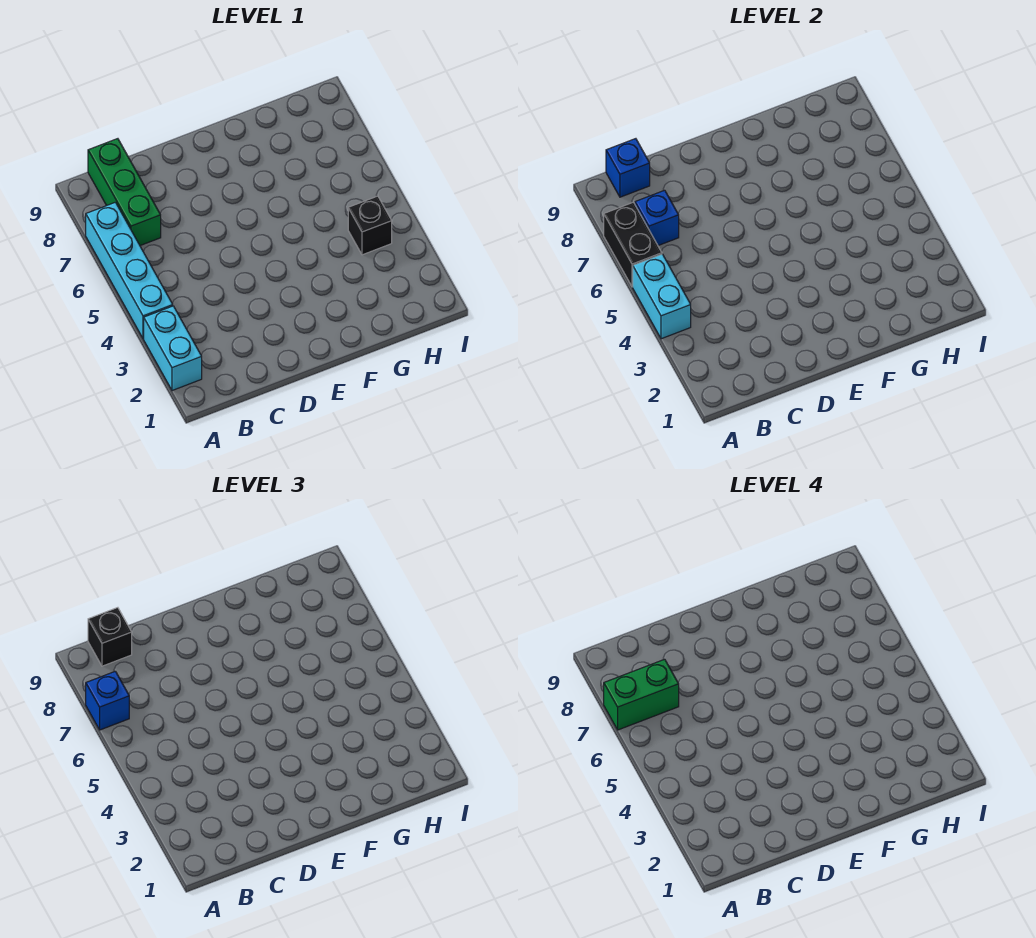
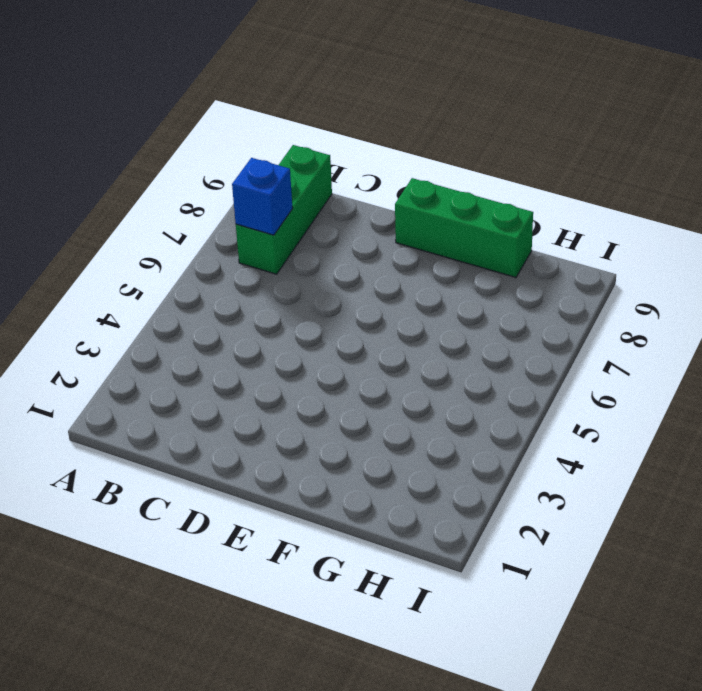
green brick E9:G9 level 1 -> none
none -> cyan brick A2:A3 level 1
none -> cyan brick A4:A7 level 1

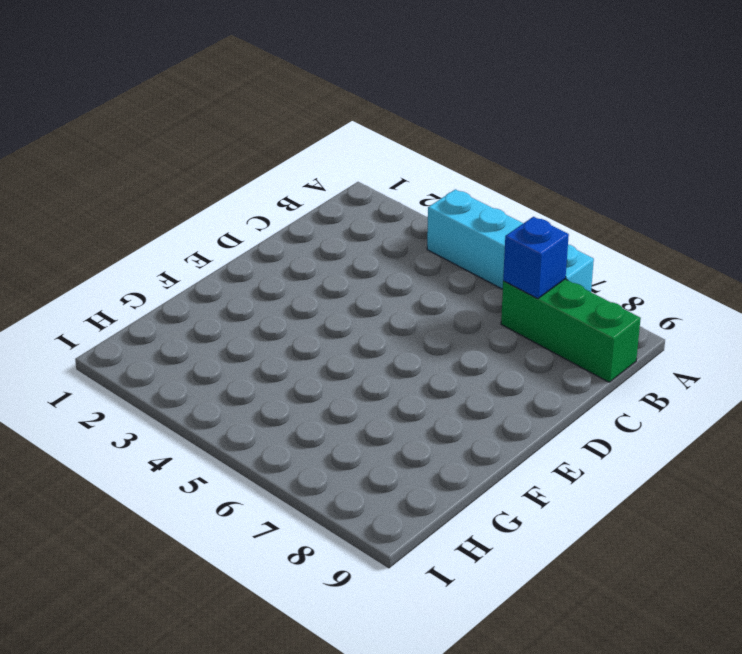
none -> cyan brick A2:A3 level 1
none -> black brick H4 level 1

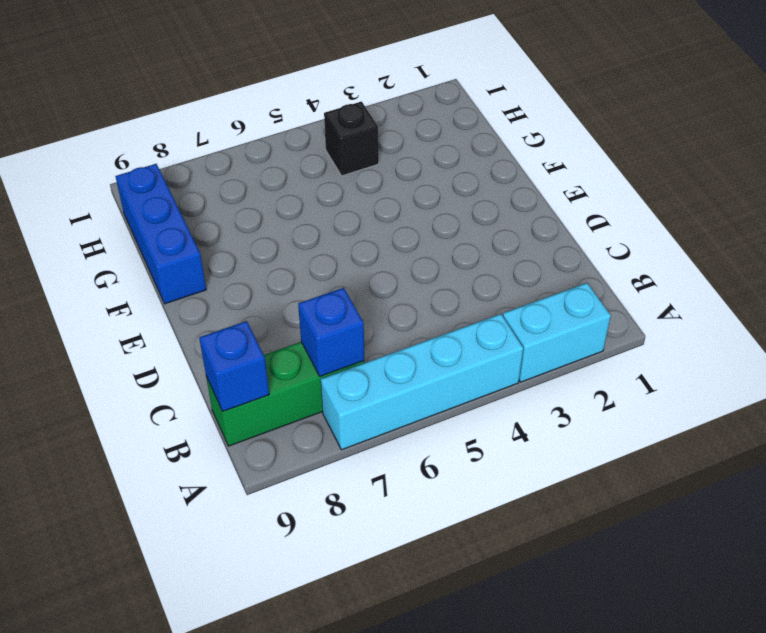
blue brick F9:H9 level 1 -> none
none -> cyan brick A4:A5 level 2
none -> black brick A6:A7 level 2

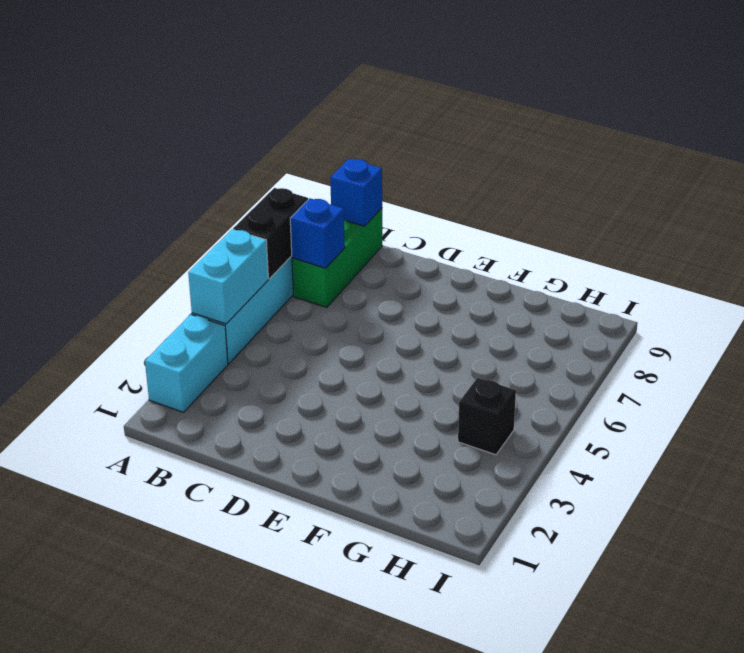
none -> blue brick A7 level 3
none -> black brick B9 level 3

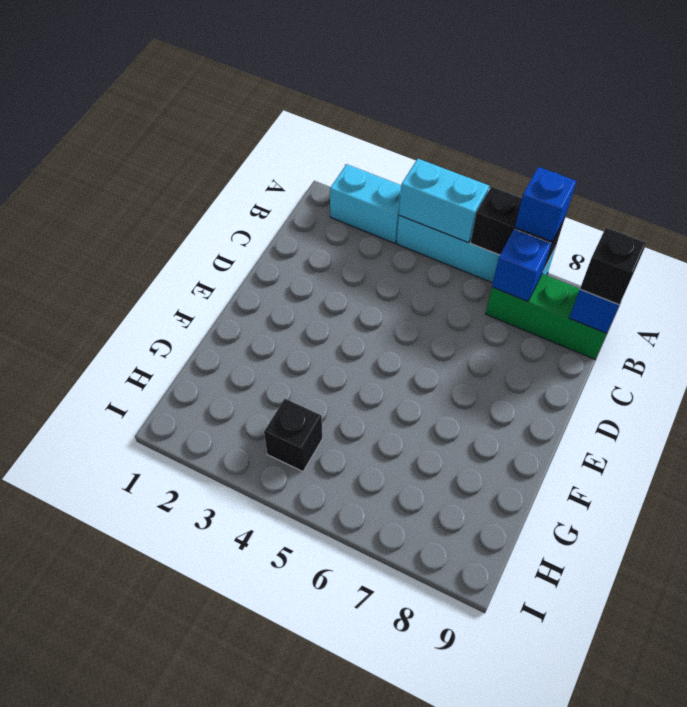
none -> green brick A7:B7 level 4

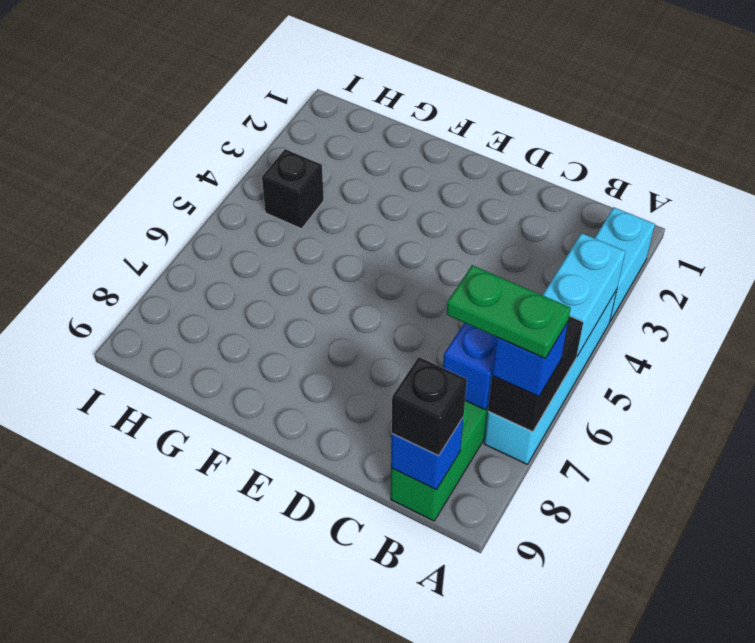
green plate A7:B7 level 4 -> green brick A7:B7 level 4

